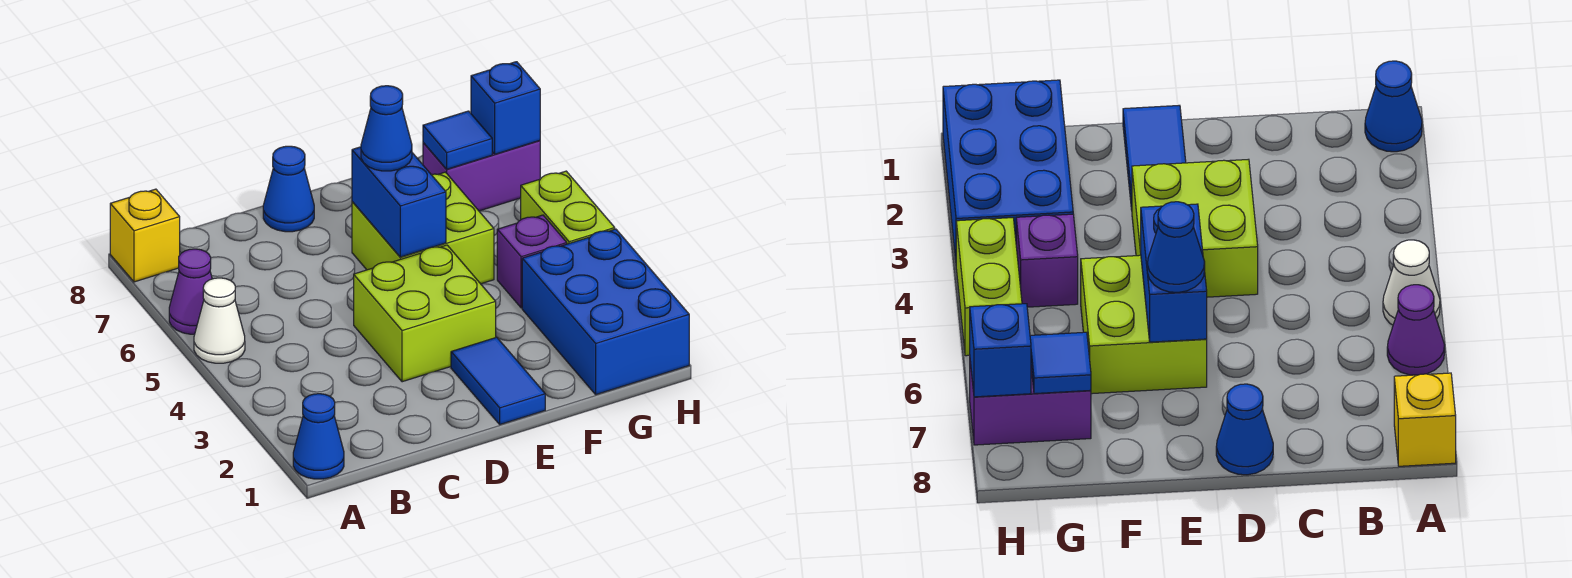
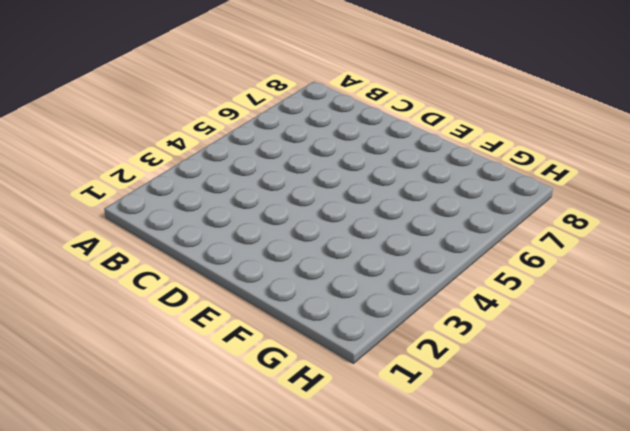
none -> blue cone A1 level 1
none -> white cone A5 level 1
none -> purple cone A6 level 1

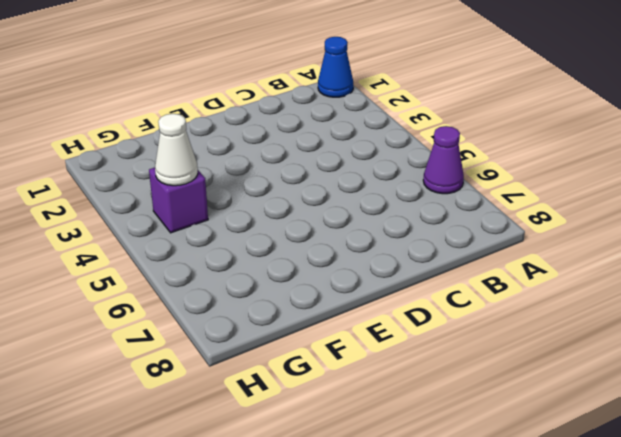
white cone G4 level 2 -> white cone A5 level 1
none -> yellow brick A8 level 1
none -> lime brick D3:E4 level 1
none -> blue cone D8 level 1

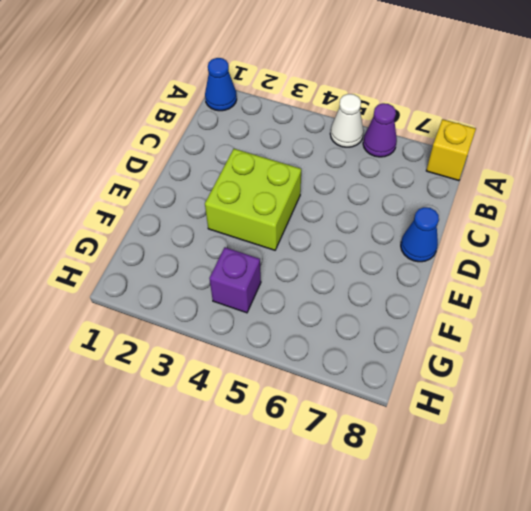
none -> blue tile E1:E2 level 1
none -> lime brick E5:F6 level 1
none -> blue brick G1:H3 level 1

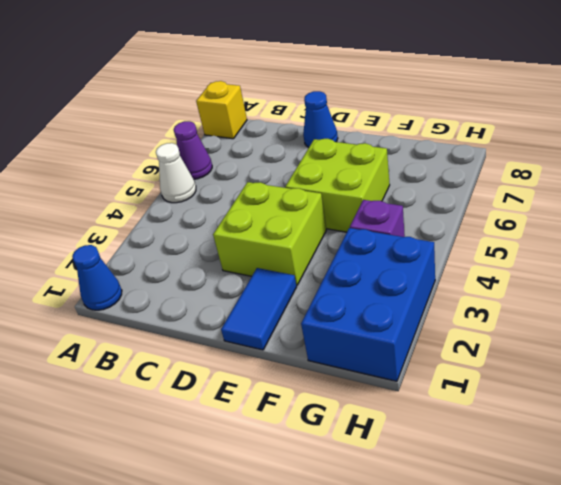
none -> purple brick G7:H7 level 1
none -> lime brick H4:H5 level 1
none -> blue brick E5:E6 level 2

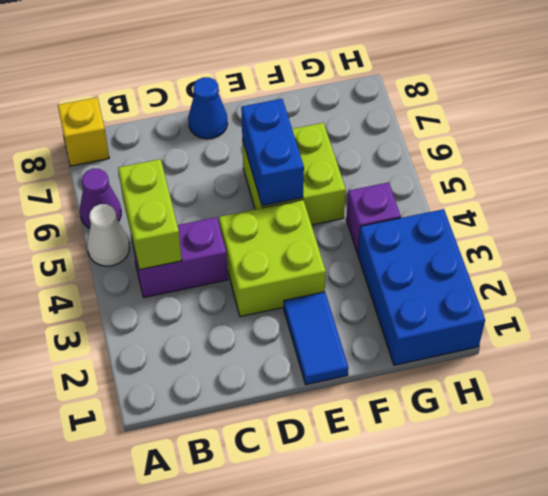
purple brick B4:C4 level 1 -> purple brick G7:H7 level 1
lime brick B4:B5 level 2 -> lime brick H4:H5 level 1
none -> blue cone A1 level 1
none -> blue tile G7 level 2
none -> blue brick H7 level 2

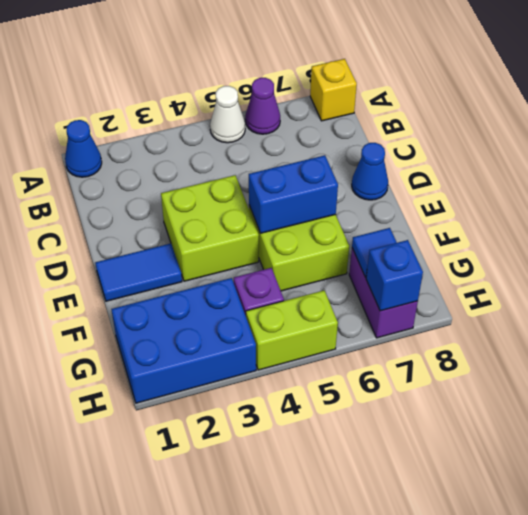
none -> blue cone E6 level 3

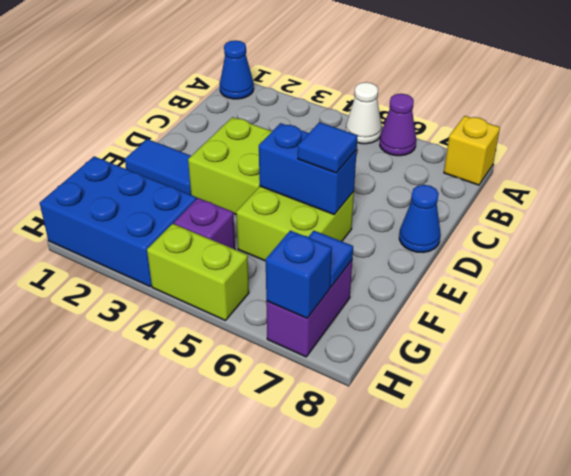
blue tile E6 level 3 -> blue cone E6 level 3

